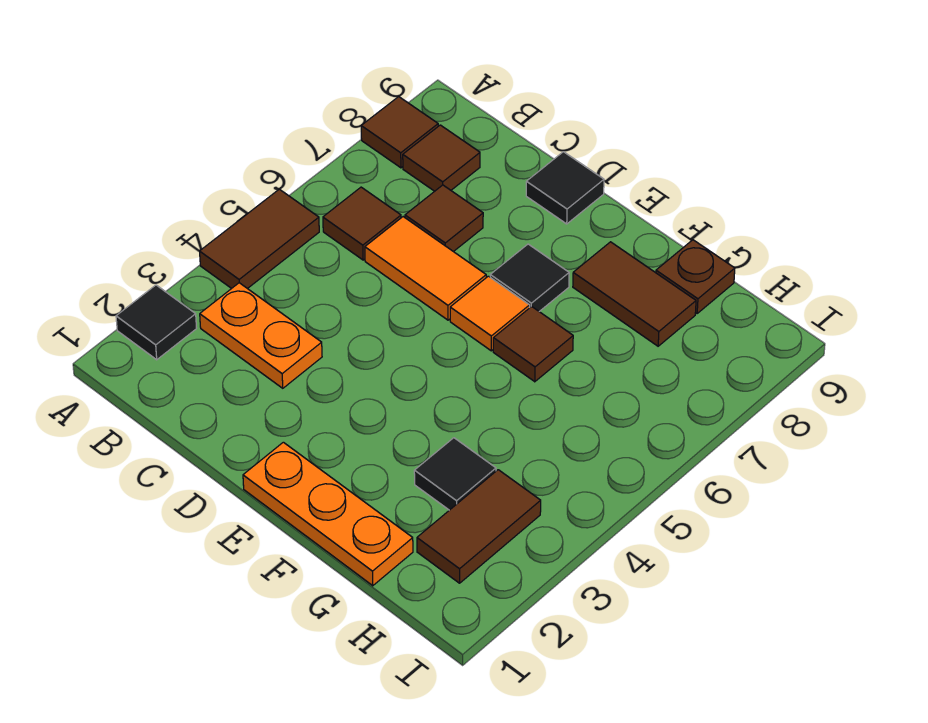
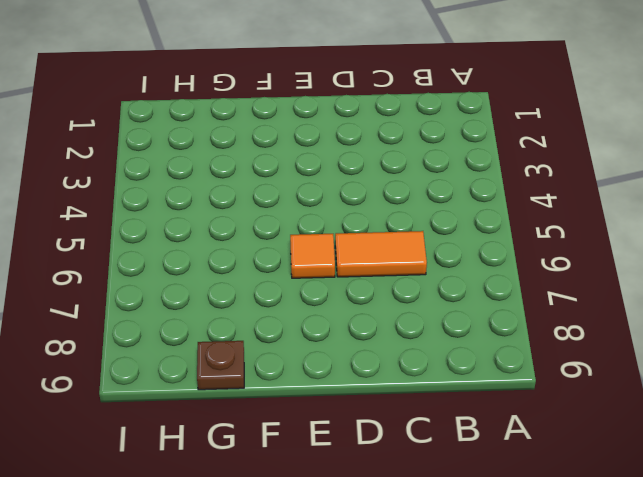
none -> black tile A2 level 1
none -> brown tile A4:A5 level 1
none -> brown tile A8 level 1

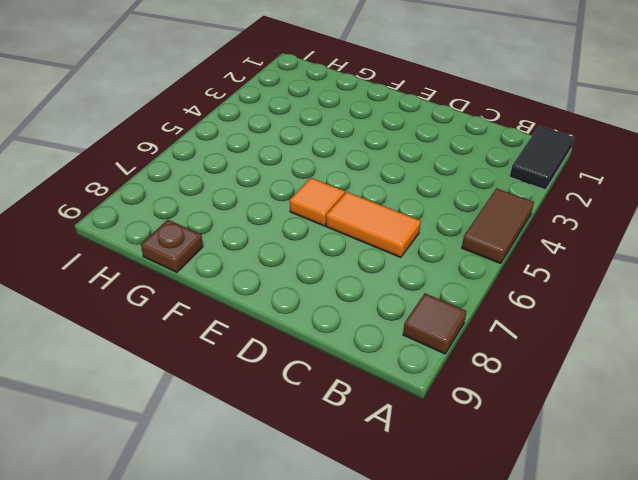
black tile A1:A2 level 1 -> black tile A2 level 1
none -> orange plate B3:C3 level 1
none -> brown tile B6 level 1
none -> brown tile B8 level 1

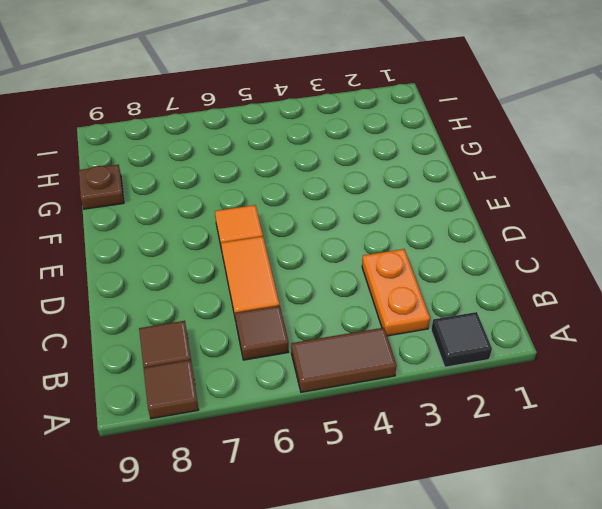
none -> brown tile C7 level 1
none -> black tile D9 level 1
none -> orange plate E1:G1 level 1

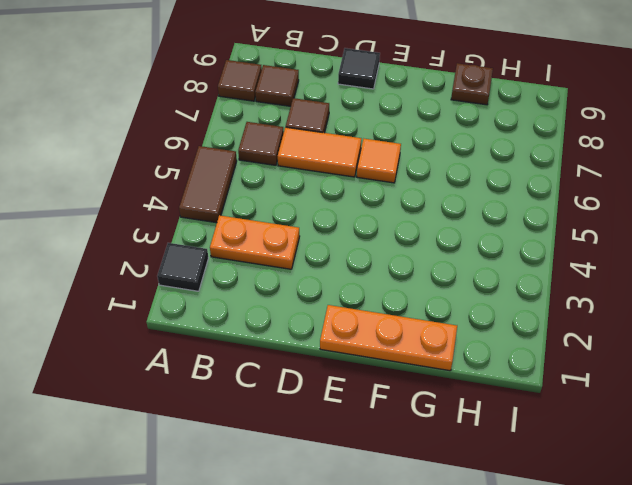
none -> black tile E7 level 1
none -> brown tile F6 level 1
none -> brown tile F8:G8 level 1

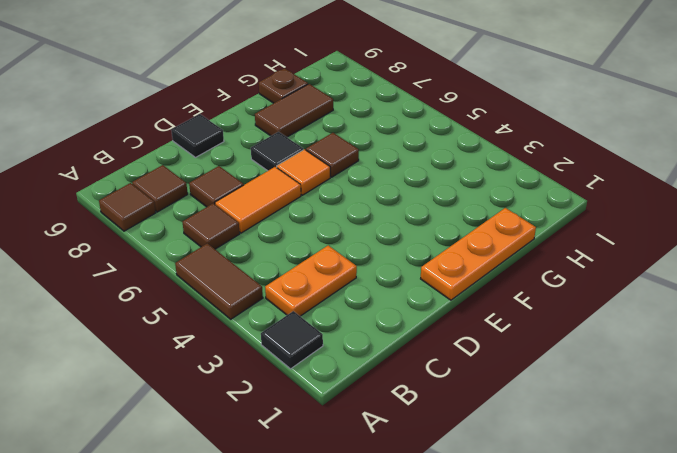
none -> black tile G3 level 1
none -> brown tile H2:H3 level 1

